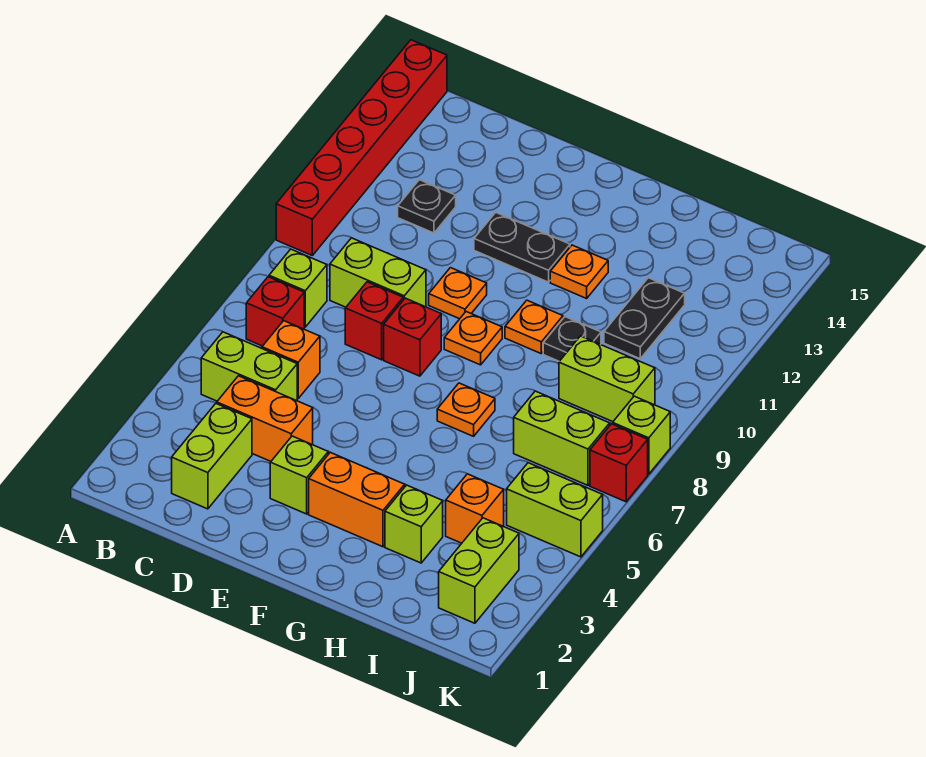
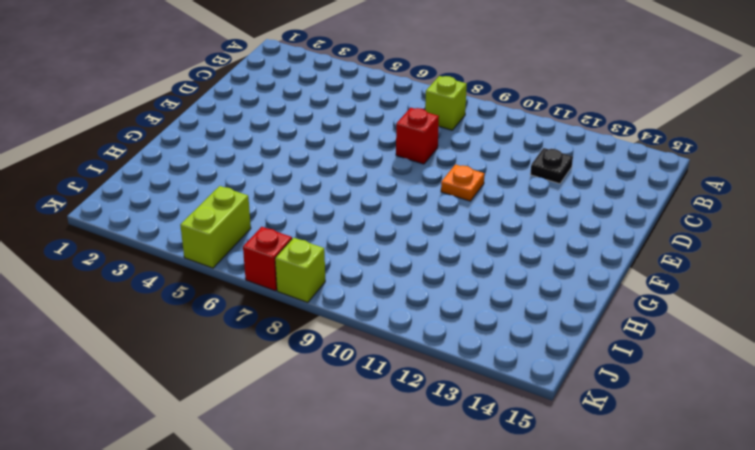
none -> red brick A10:A15 level 1
none -> lime brick B5:C5 level 1
none -> red brick B7 level 1

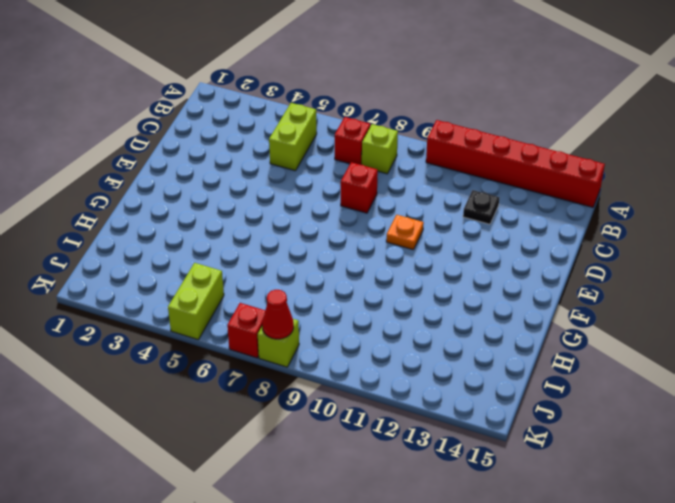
red cone K8 level 2 -> none
none -> lime brick C2:C3 level 1
none -> orange brick C4:D4 level 1
none -> orange brick C6 level 1

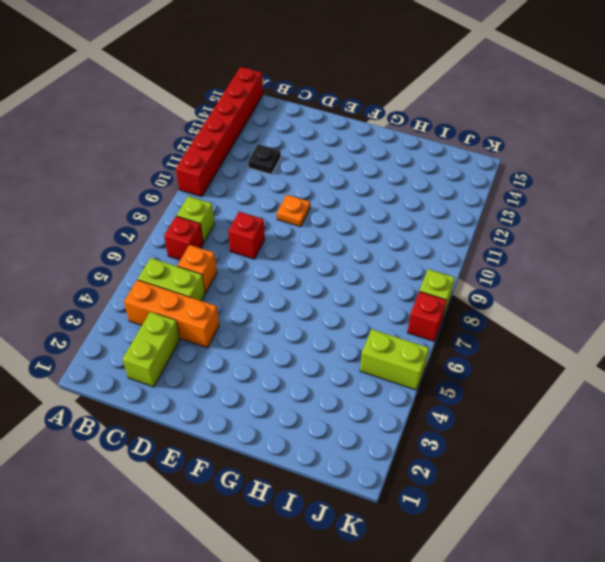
orange brick B4:D4 level 1 -> orange brick C4:D4 level 1
none -> lime brick C9:D9 level 1
none -> lime brick E3 level 1
none -> red brick E8 level 1

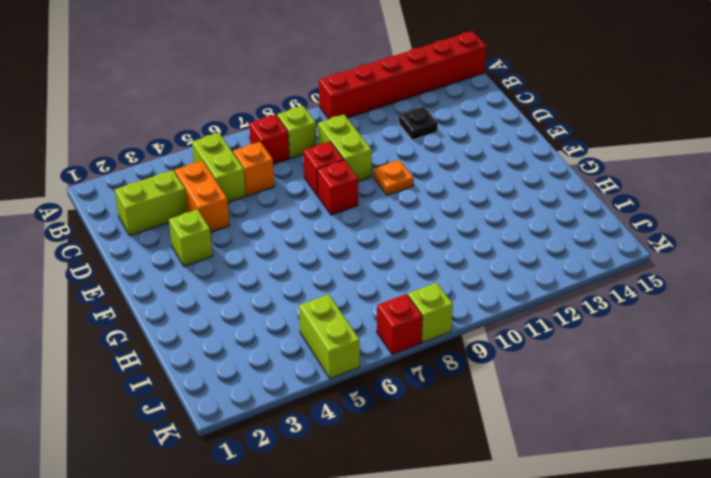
none -> black plate E12:F12 level 1
none -> orange brick F3:G3 level 1
none -> orange plate F9 level 1

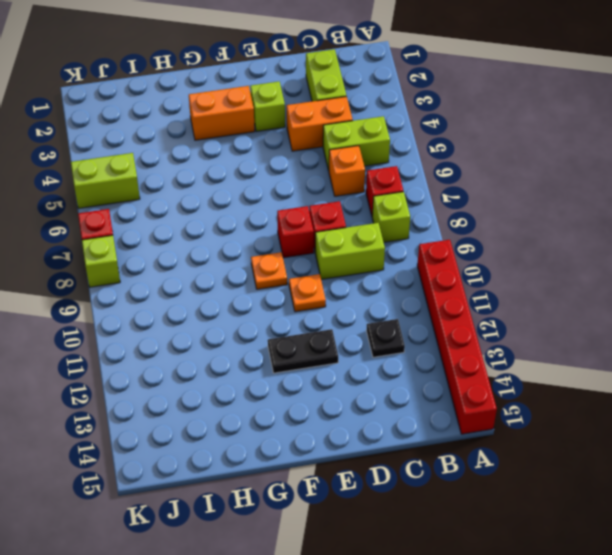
none -> orange plate G7 level 1
none -> orange plate G10 level 1
none -> orange plate G12 level 1

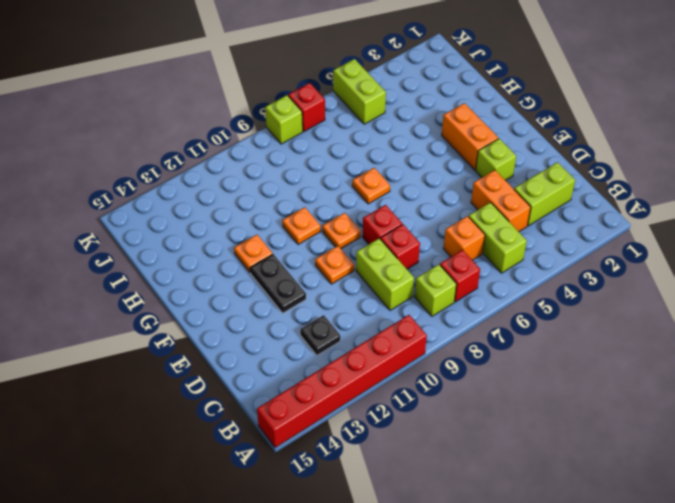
none -> lime brick H3 level 1
none -> black plate H10 level 1
none -> orange brick I4 level 1

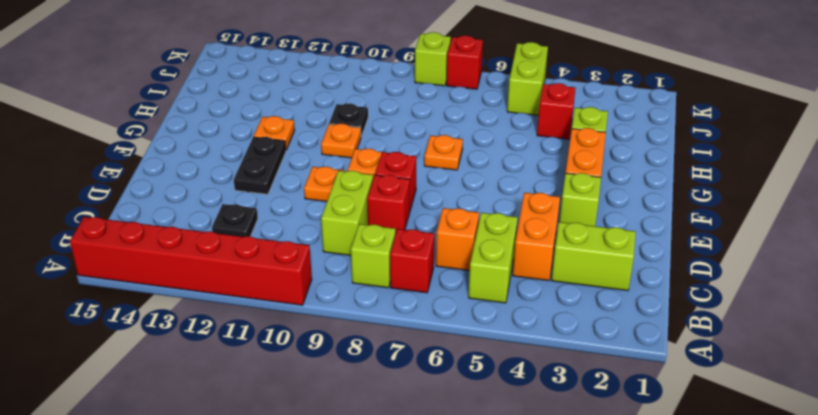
red brick I4 level 1 -> orange brick I4 level 1
none -> lime brick I7:J7 level 1
none -> lime brick I9:J9 level 1
none -> black plate I11:I12 level 1

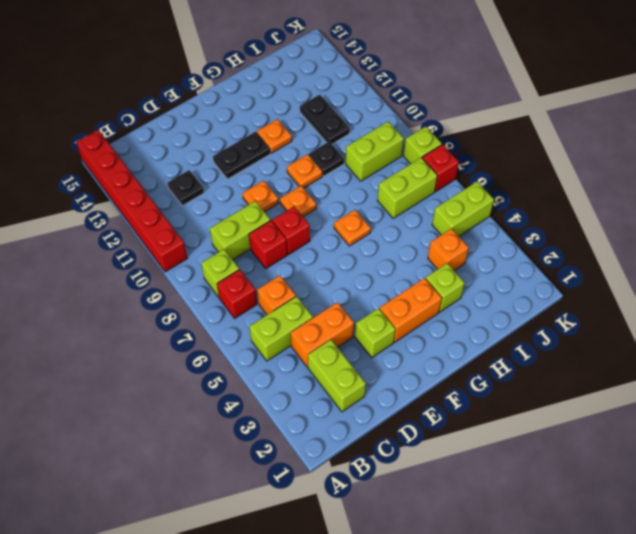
none -> lime brick J2:J3 level 1

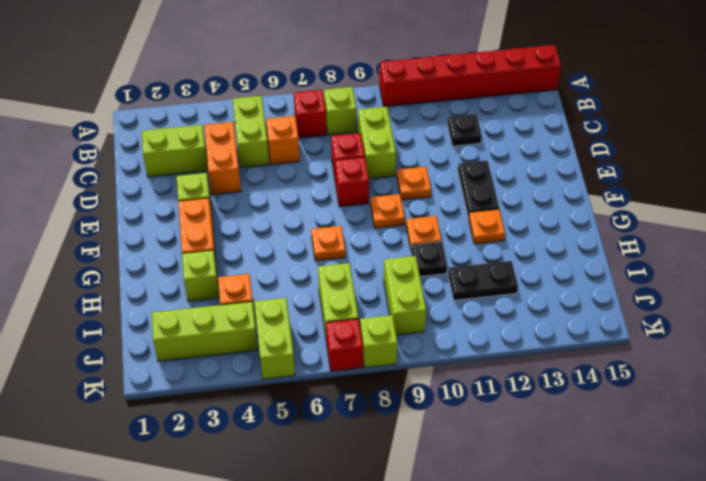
lime brick J2:J4 level 1 -> lime brick J2:J3 level 1

